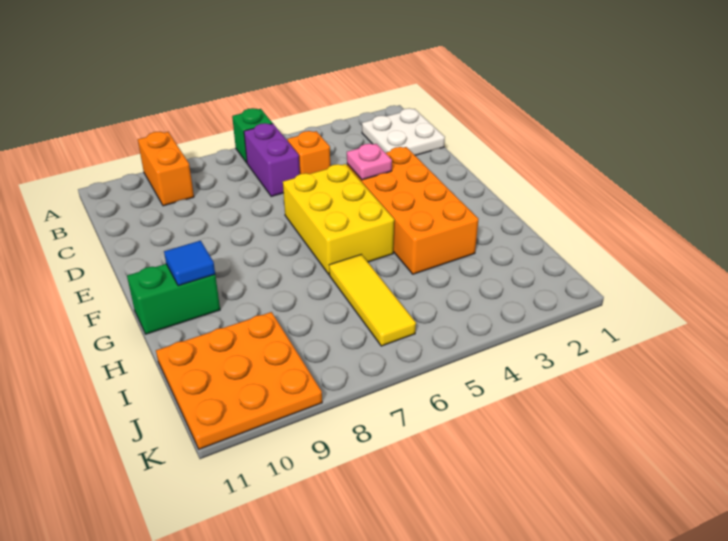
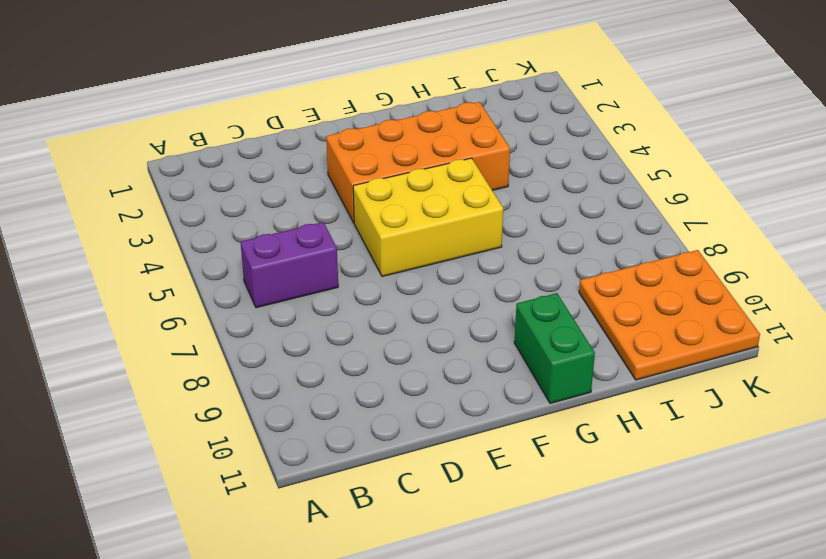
none -> green brick A6 level 1
none -> orange brick A9:B9 level 1
none -> white plate B1:C2 level 1

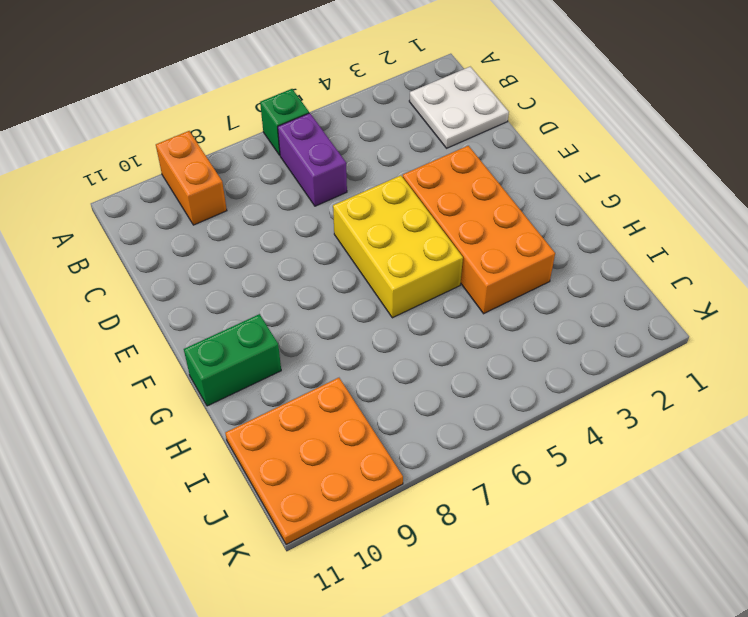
none -> orange brick C5 level 1
none -> yellow tile H6:J6 level 1
none -> pink plate E4 level 2

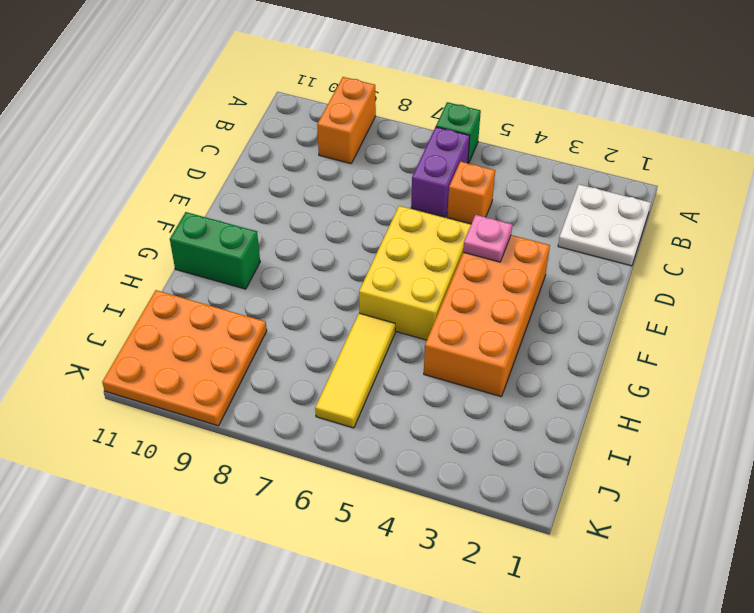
none -> blue tile G10 level 2

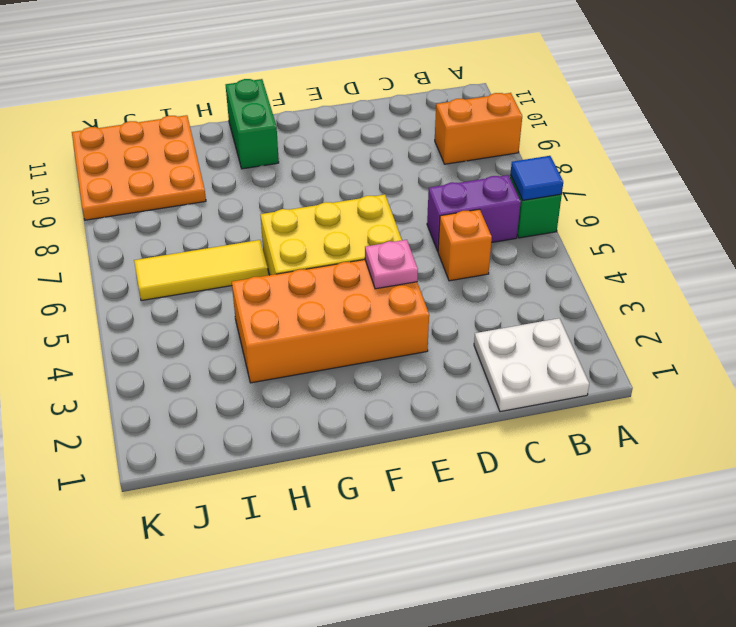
blue tile A6 level 2 -> blue tile G10 level 2

